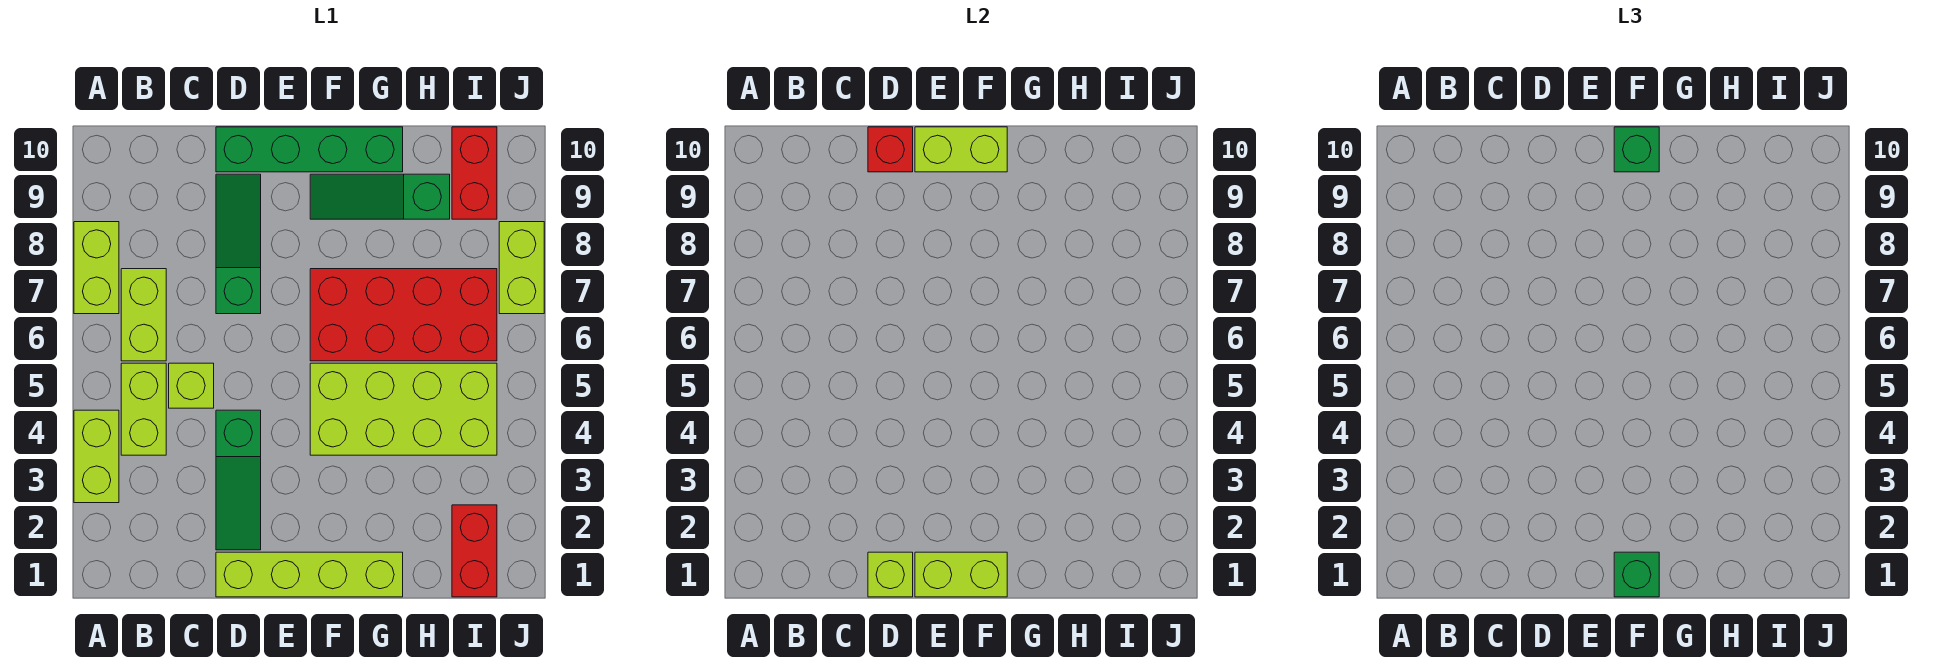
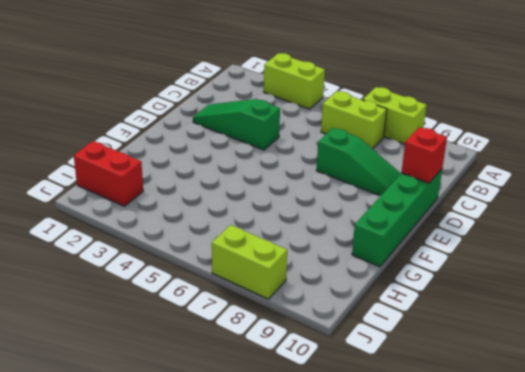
none -> lime brick B4:B5 level 1
none -> lime brick C5 level 1
none -> lime brick D1:G1 level 1

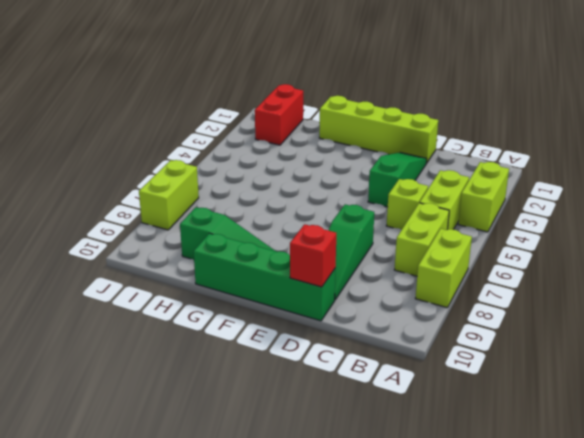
none -> lime brick F4:I5 level 1
none -> red brick F6:I7 level 1
none -> red brick I9:I10 level 1

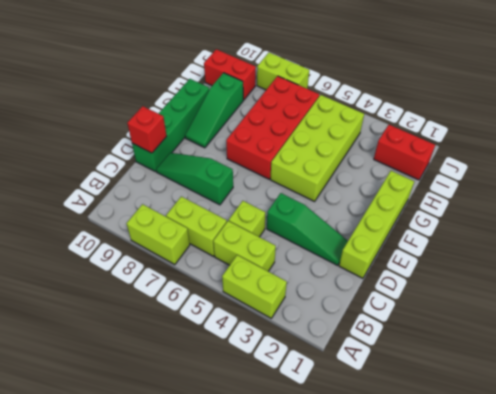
none -> lime brick D1 level 2
none -> lime brick E1:F1 level 2
none -> lime brick E10:F10 level 2

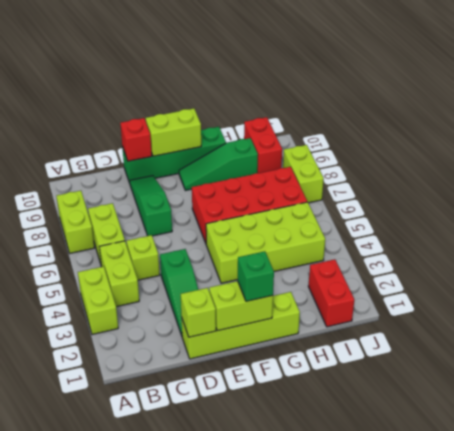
none -> green brick F10 level 3

